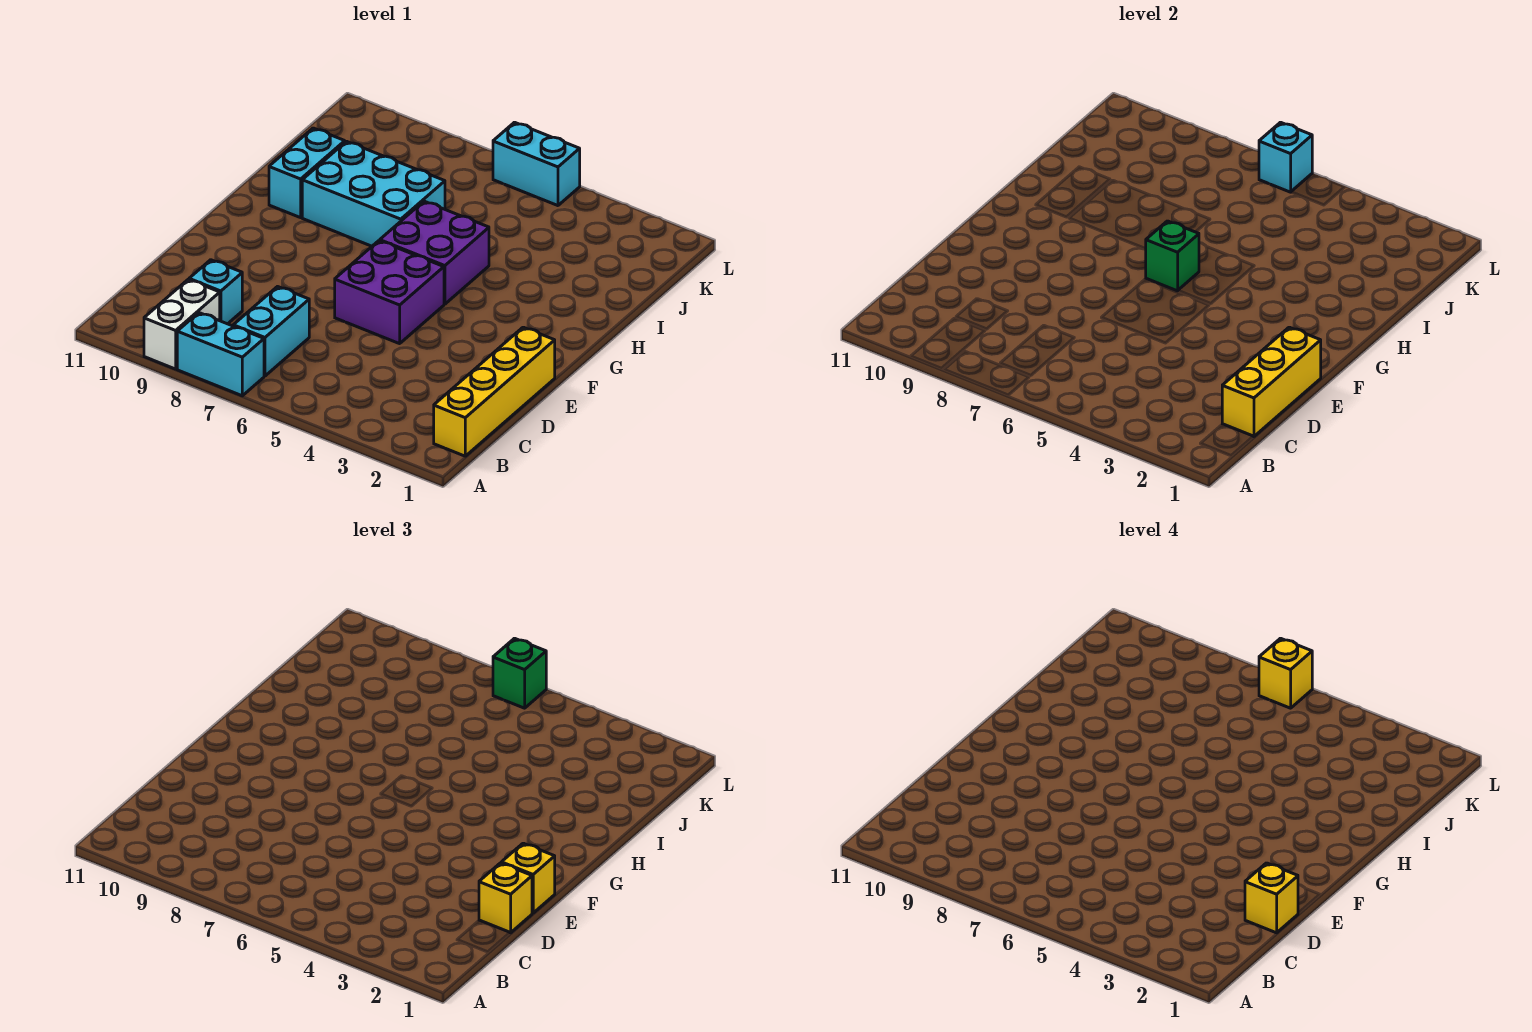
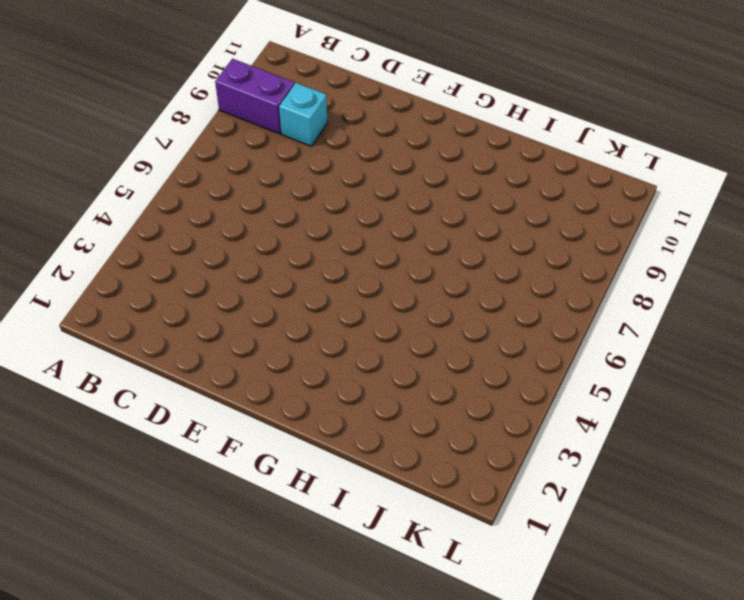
purple brick A9:B9 level 1 -> white brick A9:B9 level 1
none -> cyan brick A7:A8 level 1
none -> yellow brick B1:E1 level 1
none -> cyan brick B7:C7 level 1

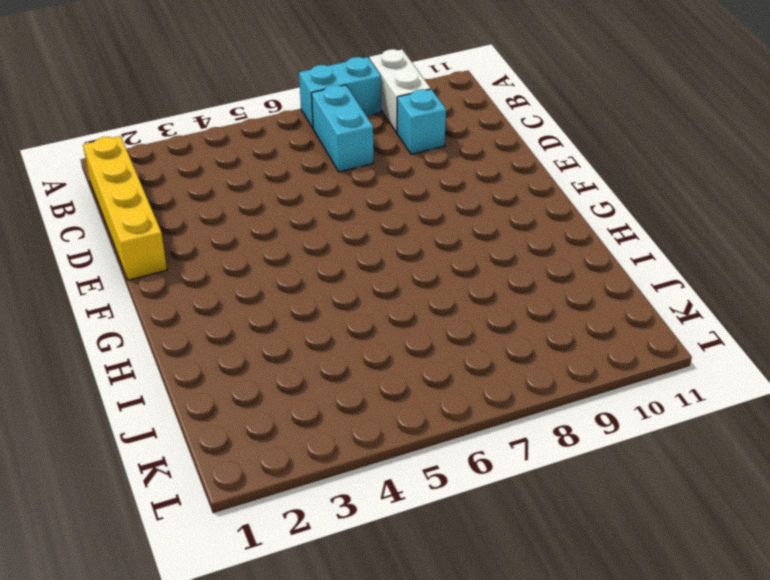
none -> purple brick E5:F6 level 1
none -> purple brick G5:H6 level 1
none -> cyan brick H7:I9 level 1

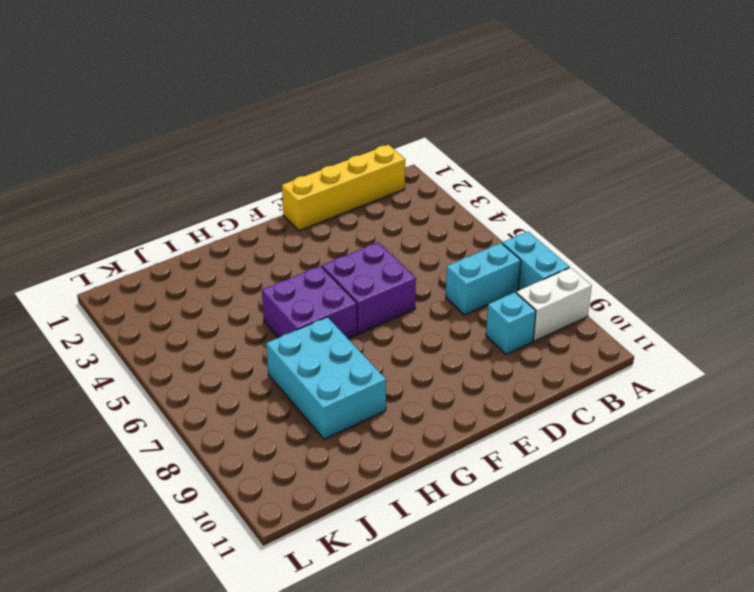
none -> cyan brick H10:I10 level 1
none -> cyan brick L5:L6 level 1
none -> yellow brick C1:E1 level 2

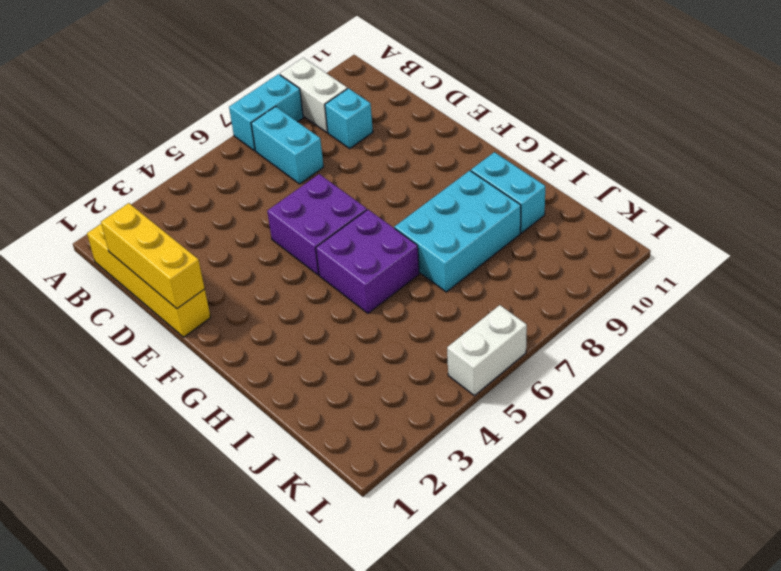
white brick L5:L6 level 1 -> cyan brick L5:L6 level 1
none -> green brick G6 level 2
none -> cyan brick L6 level 2
none -> yellow brick D1 level 3

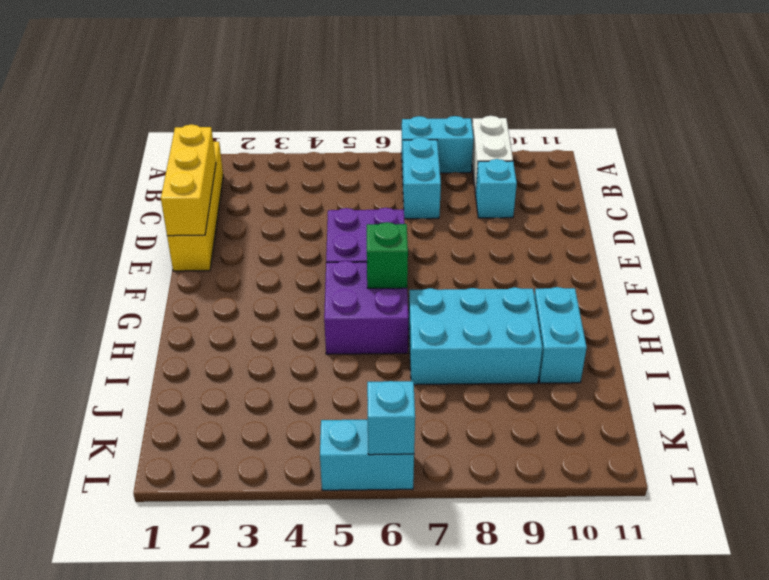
none -> yellow brick D1 level 3
none -> yellow brick E1 level 3
none -> green brick L6 level 3

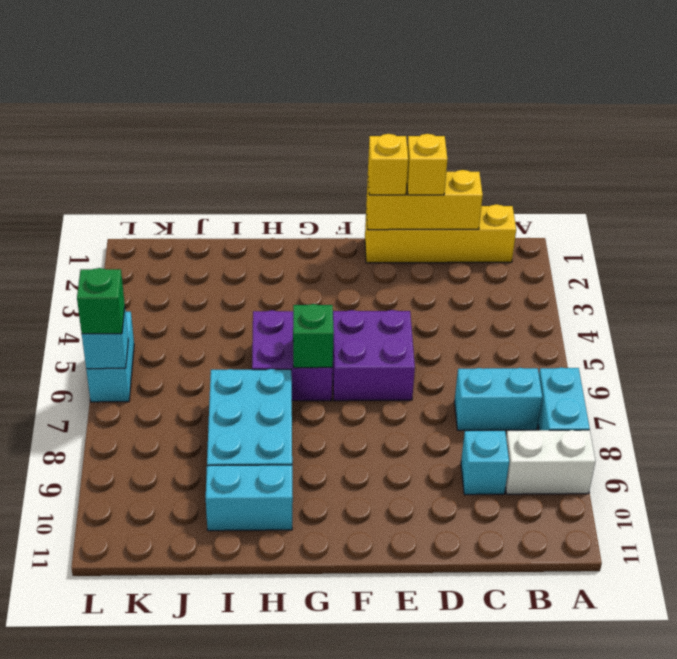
none -> yellow brick D1 level 4
none -> yellow brick L6 level 4

